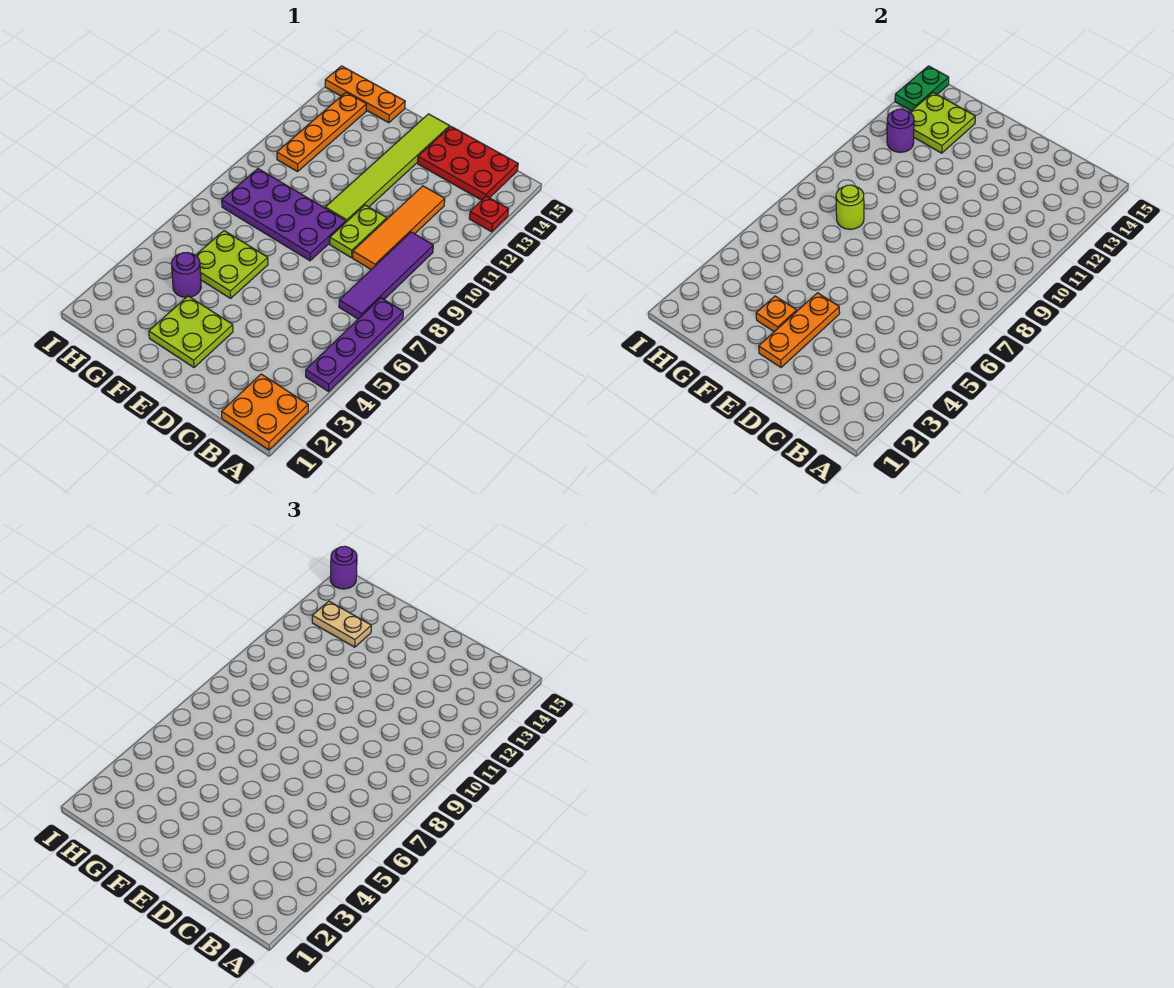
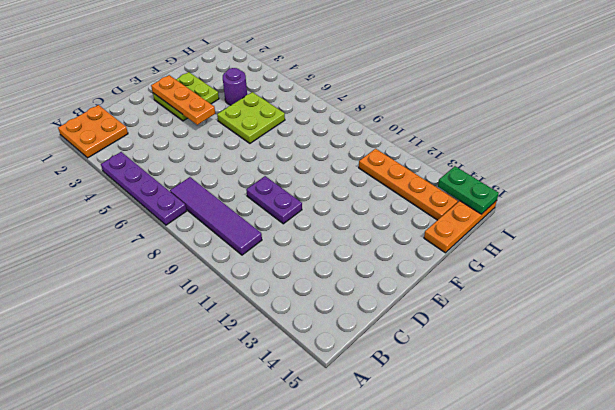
purple plate D9:D10 level 1 -> lime plate D9:D10 level 1
none -> red plate A13 level 1
none -> red plate B14:D15 level 1
none -> orange tile C9:C12 level 1

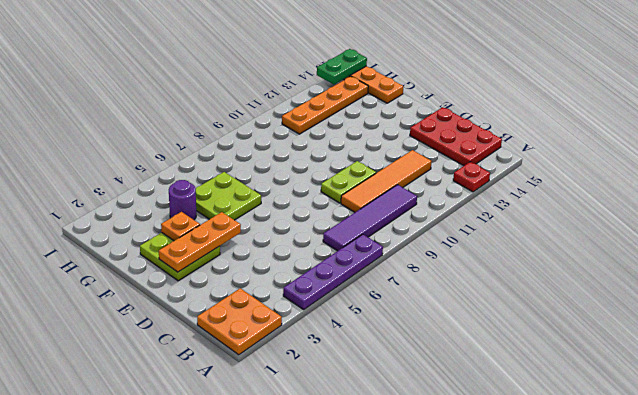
none -> purple plate E8:H9 level 1
none -> lime tile E10:E15 level 1
none -> lime round brick G8 level 2

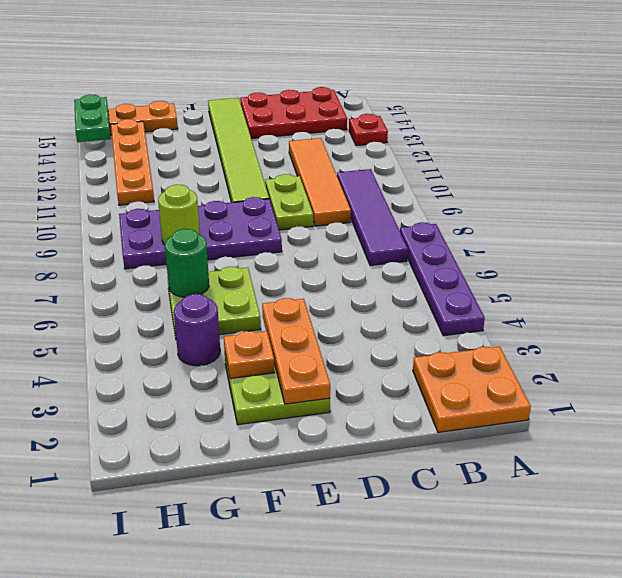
green round brick G6 level 2 -> none
none -> lime plate G13:H14 level 2
none -> purple round brick H12 level 2
none -> tan plate G13:H13 level 3

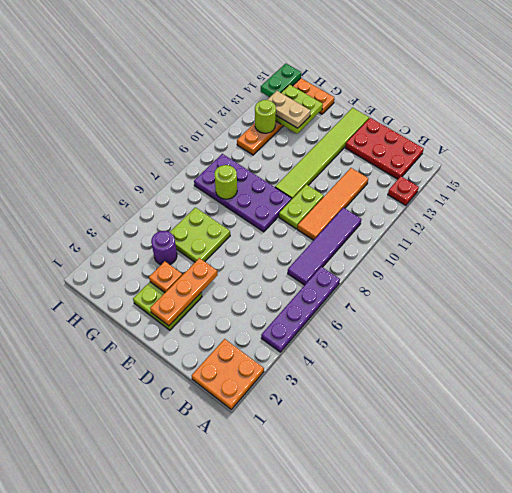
lime round brick H12 level 2 -> purple round brick H12 level 2
none -> purple round brick I15 level 3

